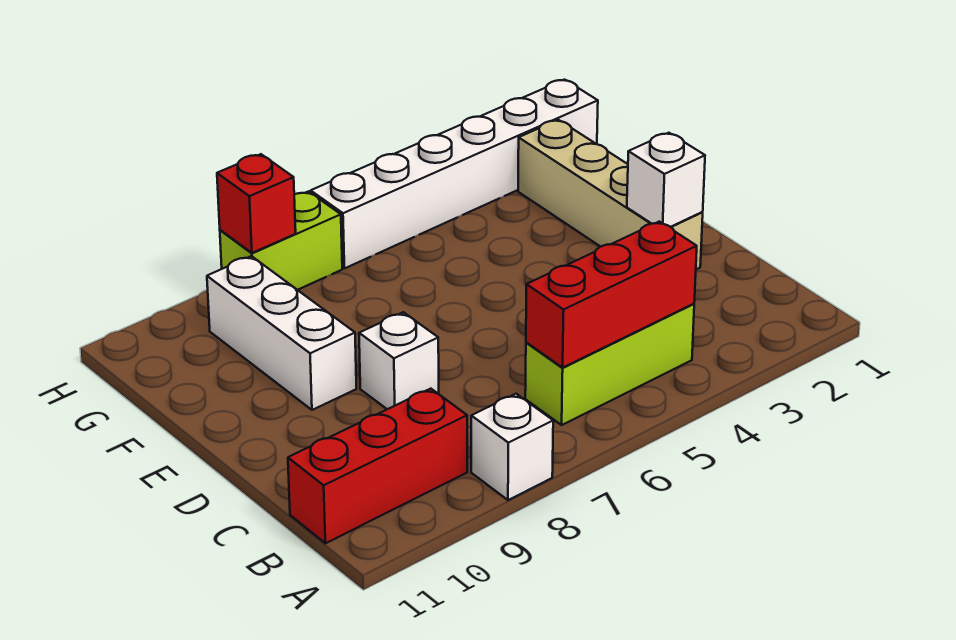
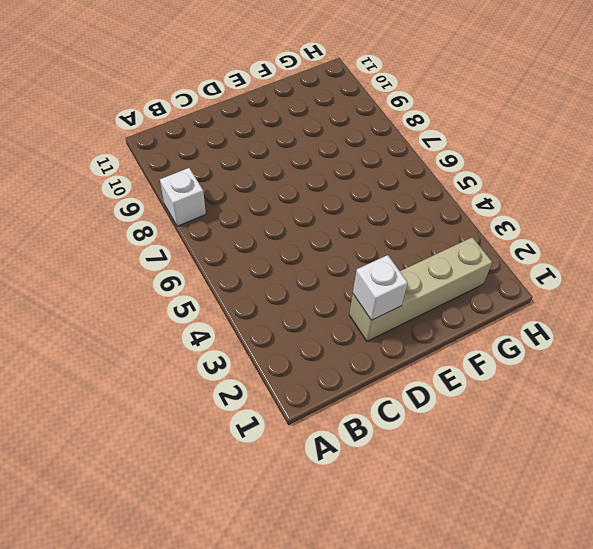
none -> lime brick B4:B6 level 1
none -> red brick B9:B11 level 1

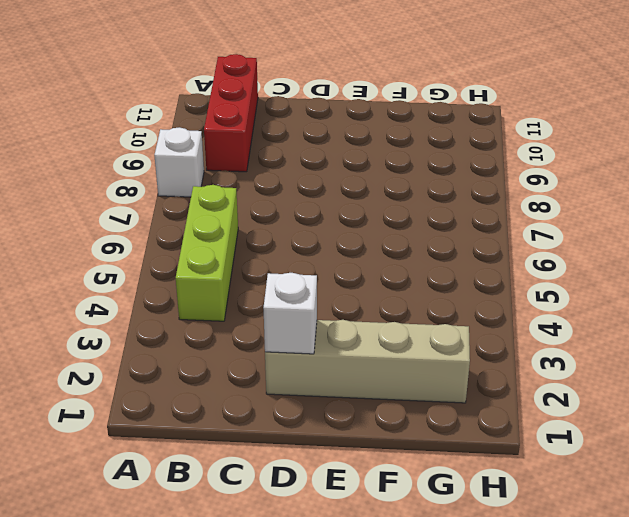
none -> white brick D8 level 1
none -> white brick E9:G9 level 1

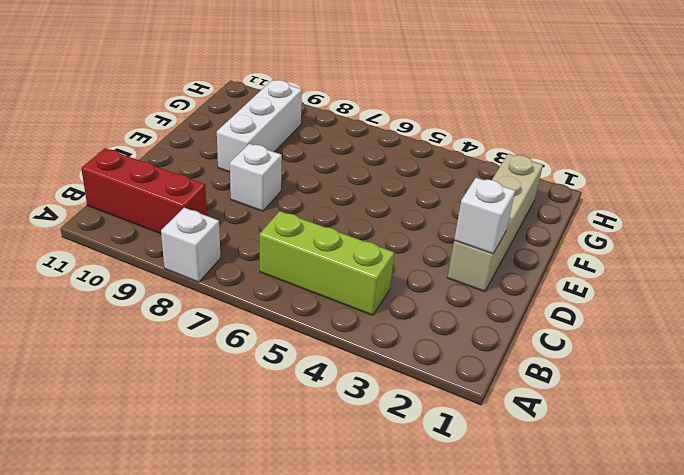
none -> white brick H1:H6 level 1
none -> lime brick H7:H8 level 1

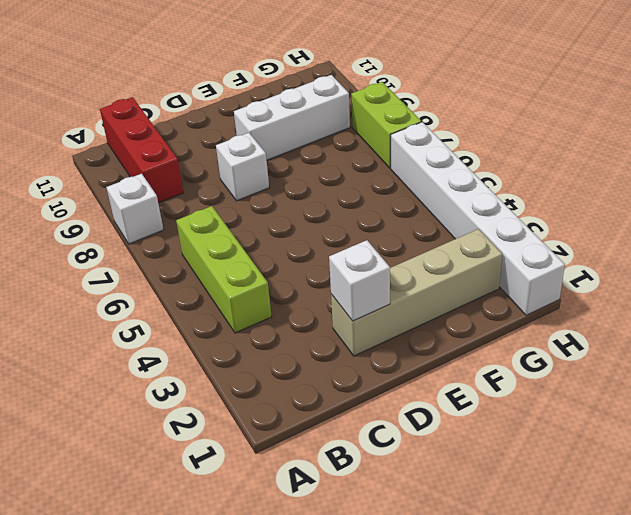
none -> red brick B4:B6 level 2
none -> red brick H8 level 2

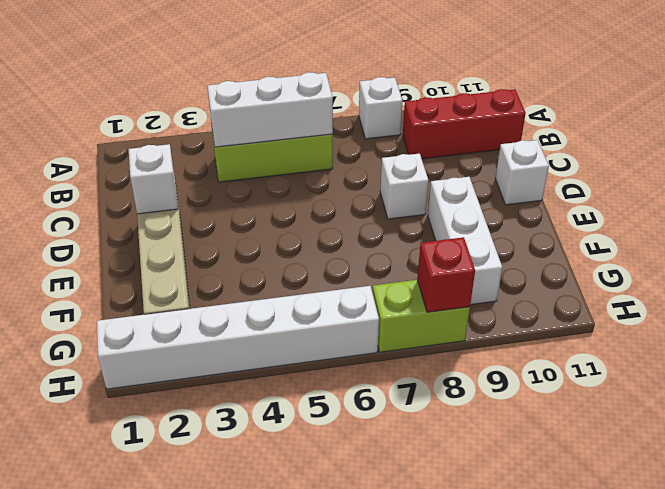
white brick B4:B6 level 2 -> red brick B4:B6 level 2
white brick D11 level 1 -> none

